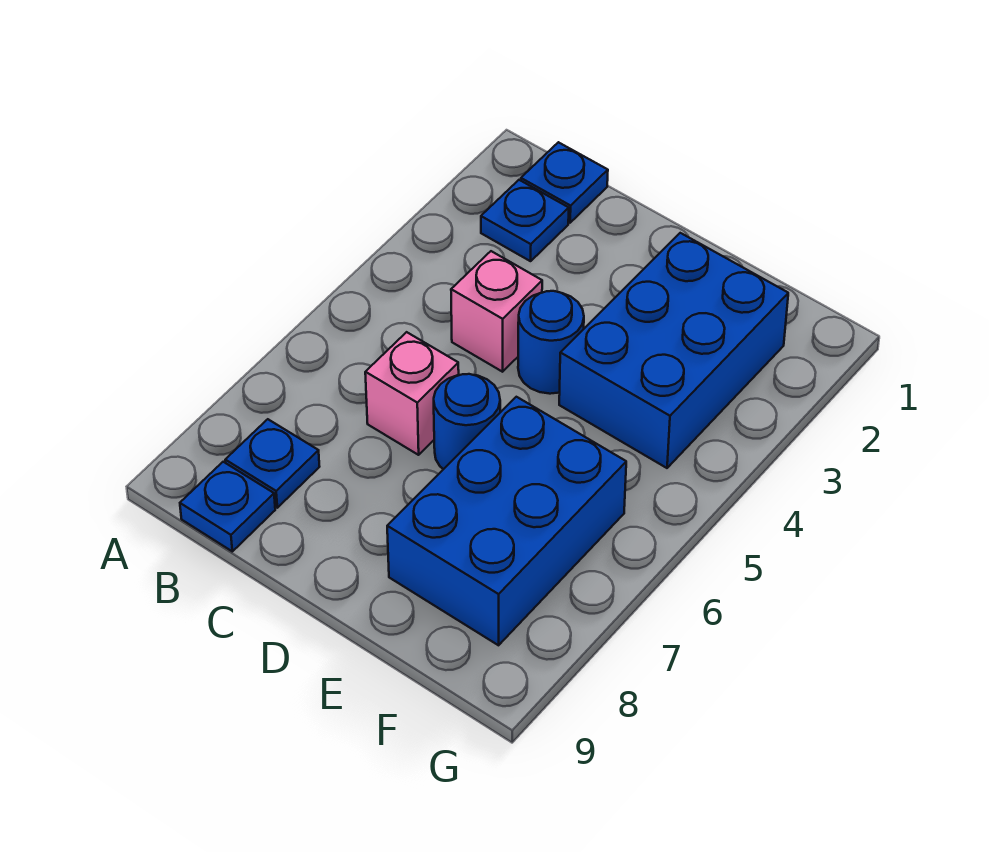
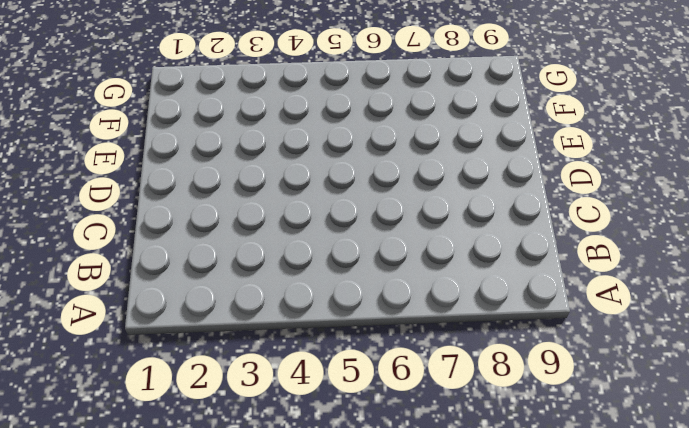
none -> blue plate B1 level 1
none -> blue plate B2 level 1

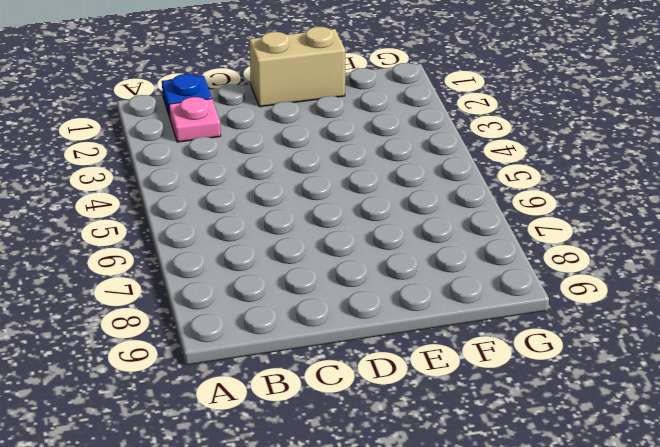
pink plate B2 level 1 -> blue plate B2 level 1
tan brick D1:E1 level 1 -> none
none -> blue plate B8 level 1
none -> blue plate B9 level 1

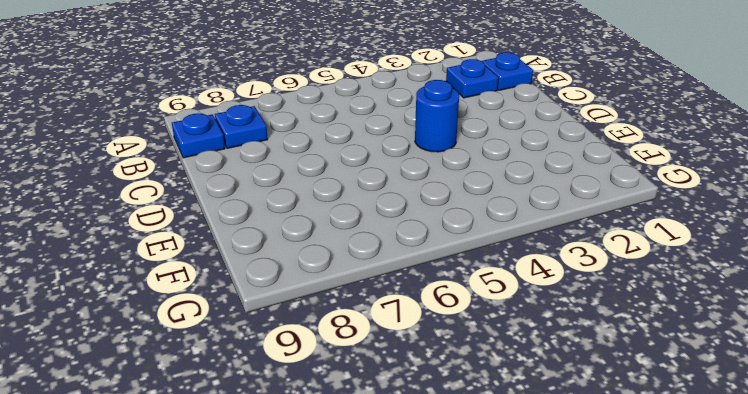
none -> pink brick C4 level 1
none -> pink brick C6 level 1

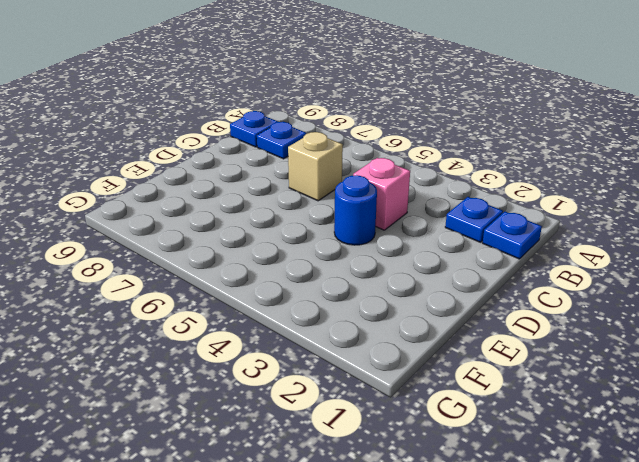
tan brick C6 level 1 -> pink brick C6 level 1
none -> blue round brick D6 level 1
none -> blue brick E2:F4 level 1

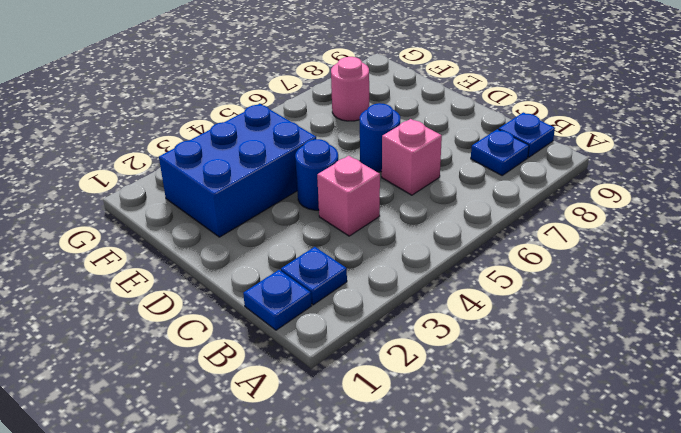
pink round brick F7 level 1 -> blue brick E6:F8 level 1

